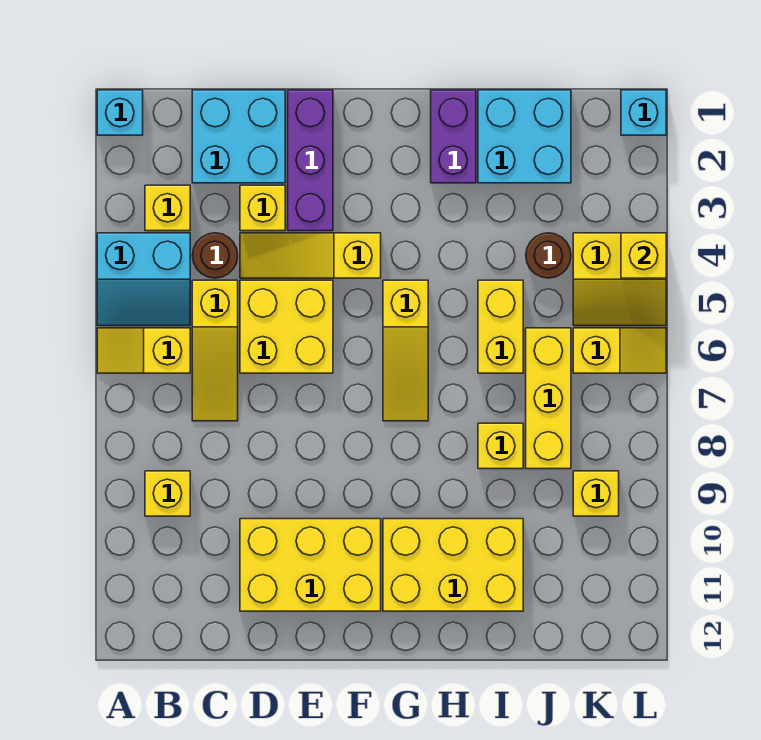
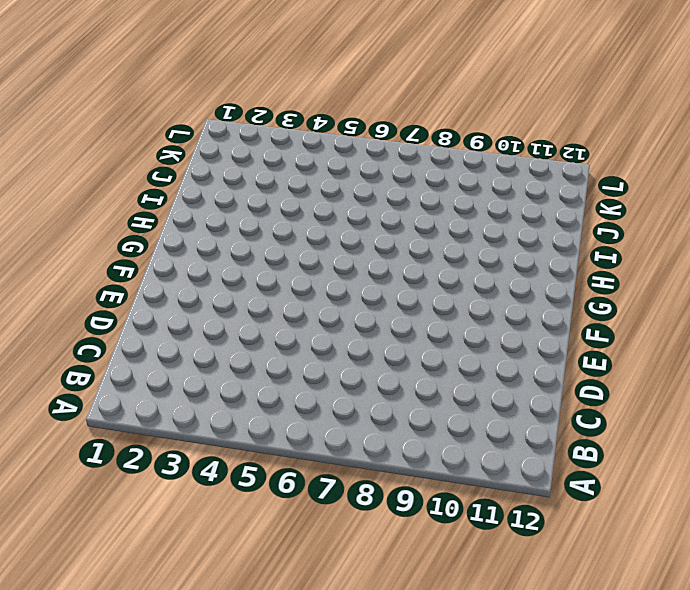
none -> cyan brick A1 level 1
none -> cyan slope A4:B5 level 1 top 4
none -> yellow slope A6:B6 level 1 top B

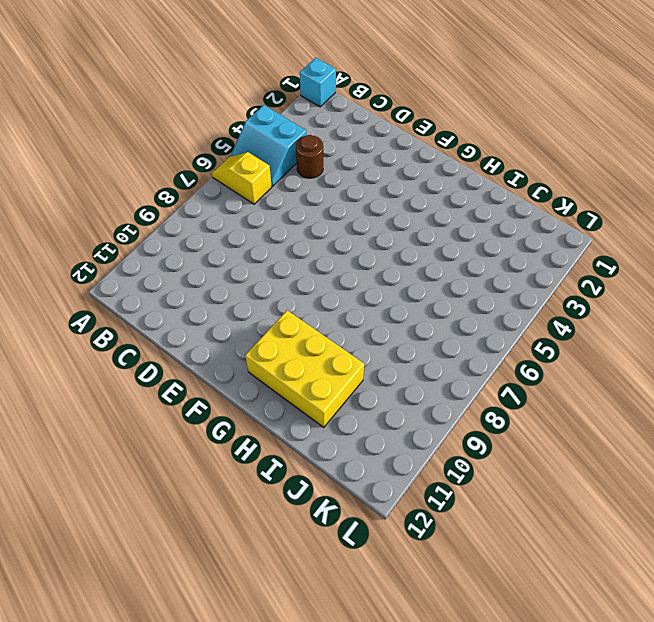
none -> yellow brick B3 level 1
none -> yellow brick B9 level 1
none -> cyan brick C1:D2 level 1

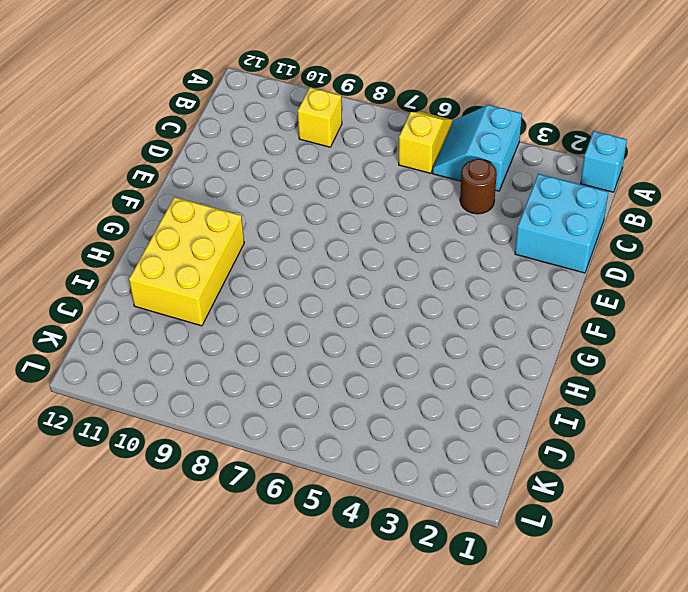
none -> yellow brick B3 level 1
none -> yellow slope C5:C7 level 1 top 5
none -> yellow brick D3 level 1

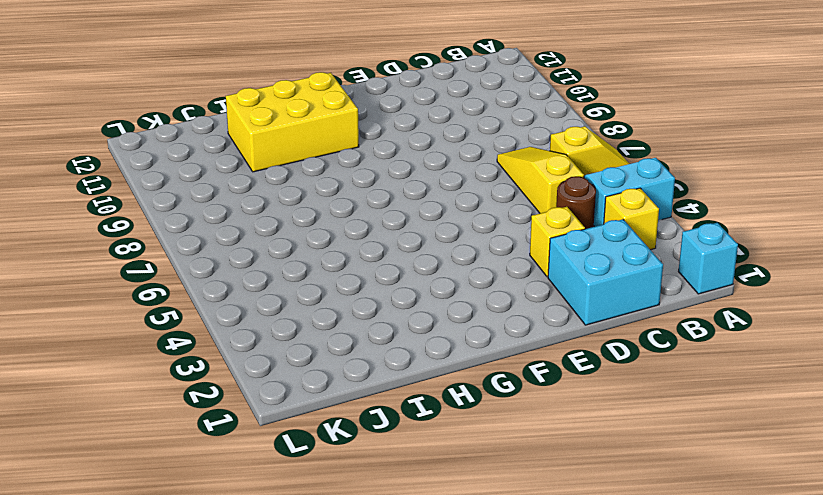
none -> yellow brick B9 level 1
none -> yellow slope D4:F4 level 1 top F
none -> yellow brick D5:E6 level 1

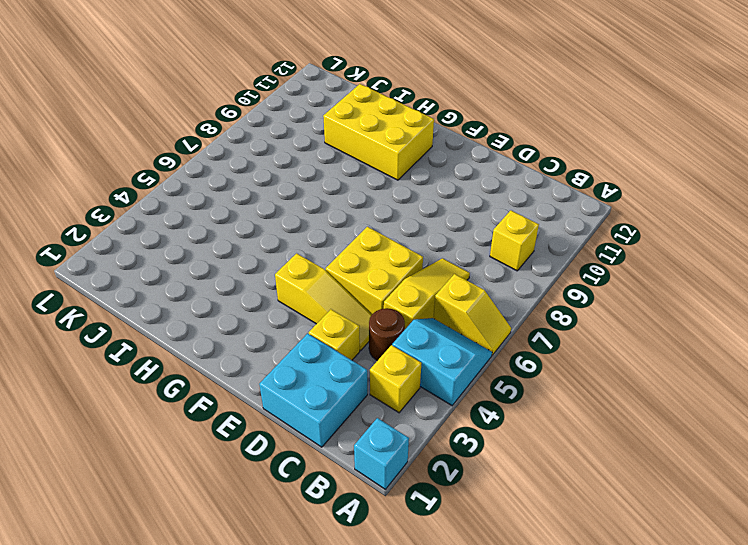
none -> yellow brick D10:F11 level 1
none -> purple brick E1:E3 level 1
none -> yellow slope G5:G7 level 1 top 5

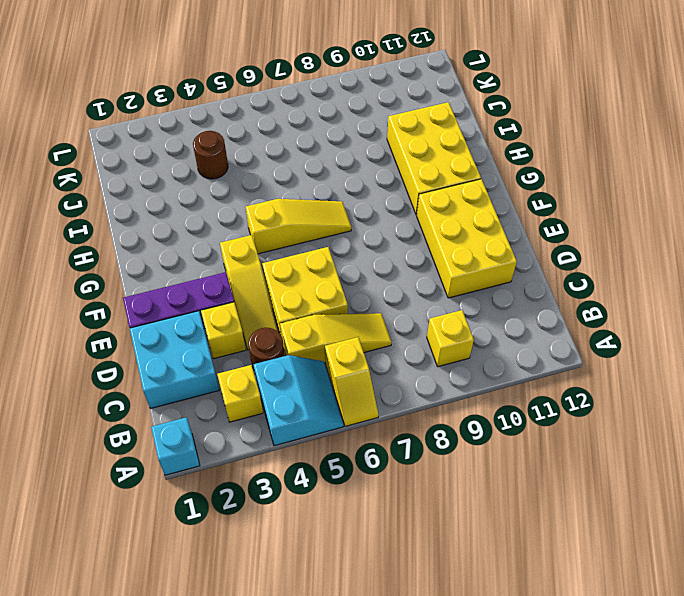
none -> purple brick H1:H2 level 1
none -> cyan brick I1:J2 level 1
none -> yellow brick I5:I6 level 1

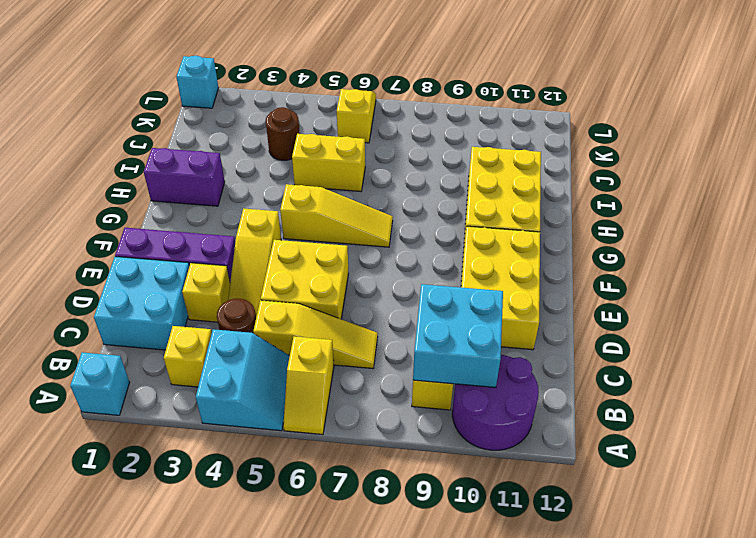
purple round brick A10:B11 level 1 -> none
cyan brick B9:C10 level 2 -> cyan brick I1:J2 level 1
none -> yellow brick I8 level 1
none -> yellow brick J6:J8 level 1
none -> yellow slope K4:L5 level 1 top 4

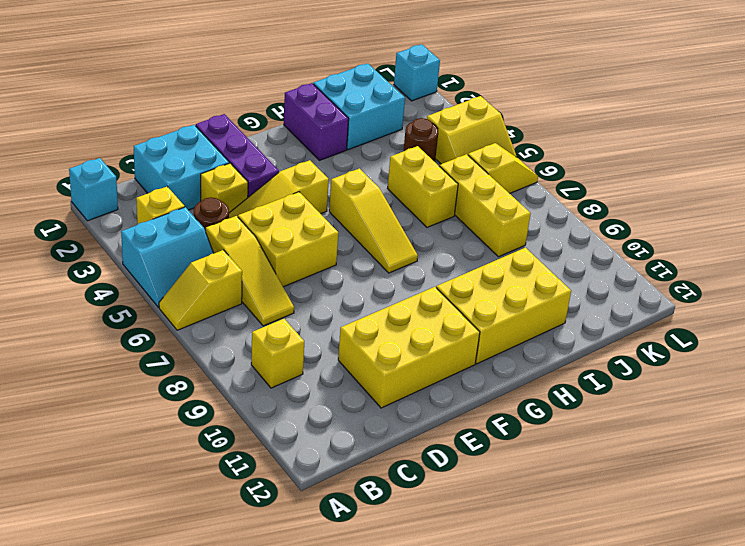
none -> yellow brick I8 level 1
none -> yellow brick K9 level 1
none -> yellow brick L4 level 2

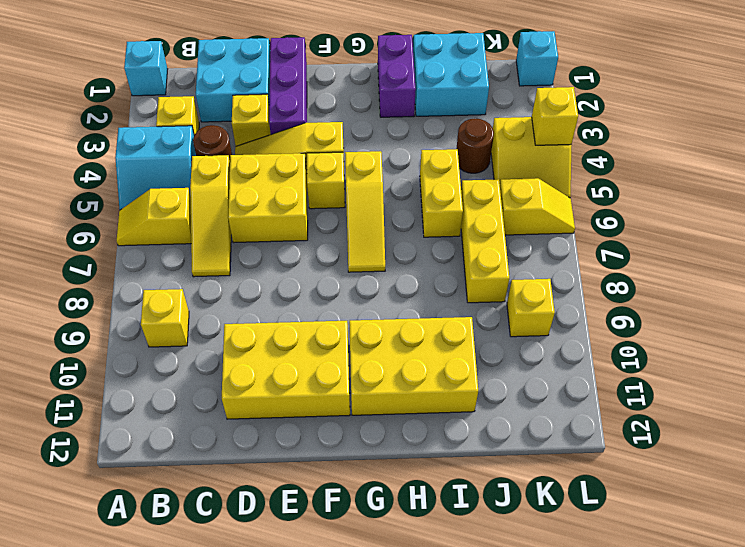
yellow brick F5 level 1 -> yellow brick I8 level 1

